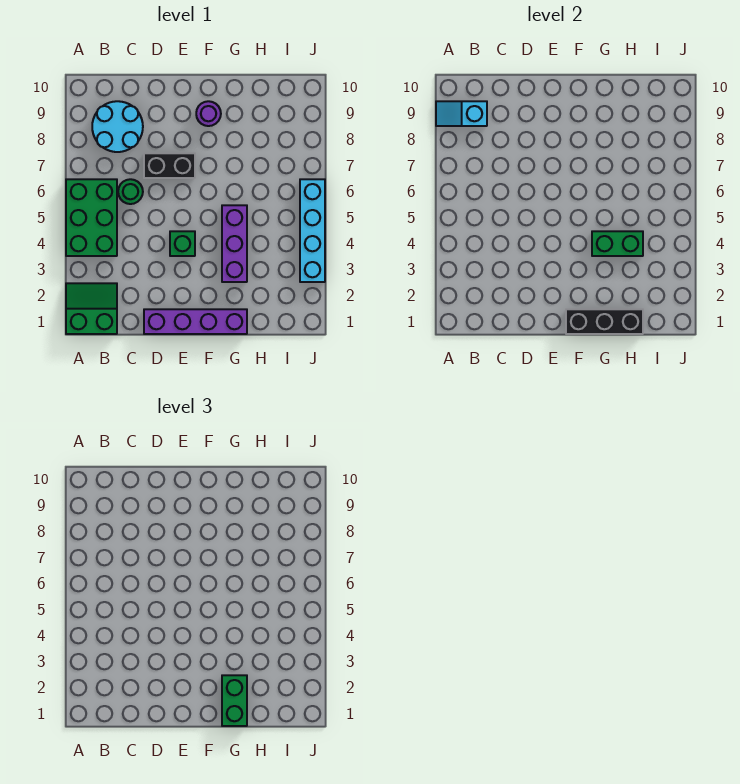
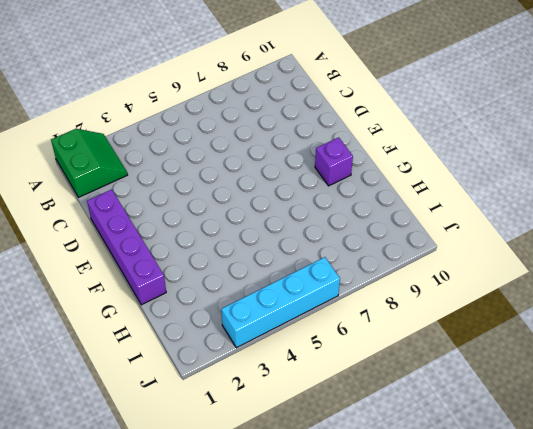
purple brick F9 level 1 -> purple round brick F9 level 1
none -> green brick A4:B6 level 1
none -> cyan round brick B8:C9 level 1
none -> green round brick C6 level 1

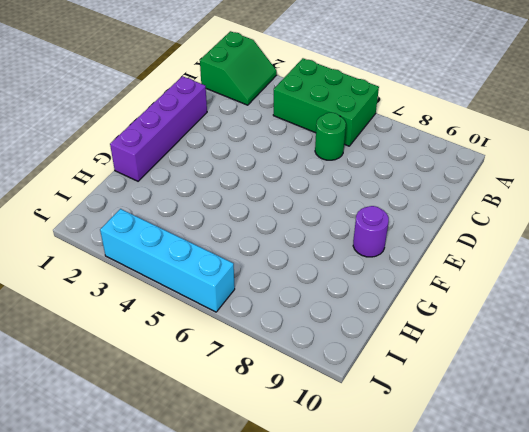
none -> cyan round brick B8:C9 level 1
none -> black brick D7:E7 level 1
none -> green brick E4 level 1

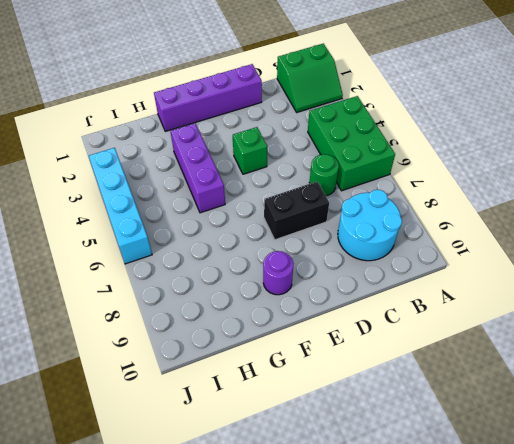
none -> cyan slope A9:B9 level 2 top B
none -> black brick F1:H1 level 2
none -> green brick G4:H4 level 2

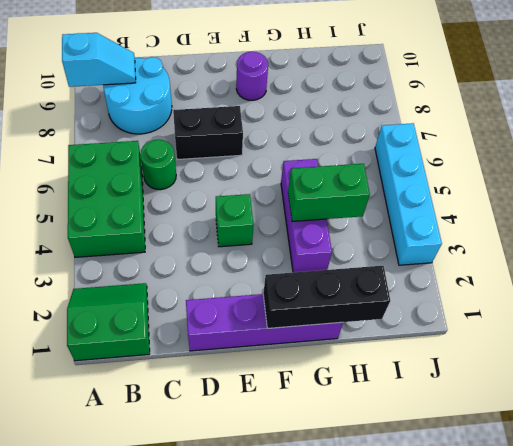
cyan slope A9:B9 level 2 top A -> cyan slope A9:B9 level 2 top B
none -> green brick G1:G2 level 3

